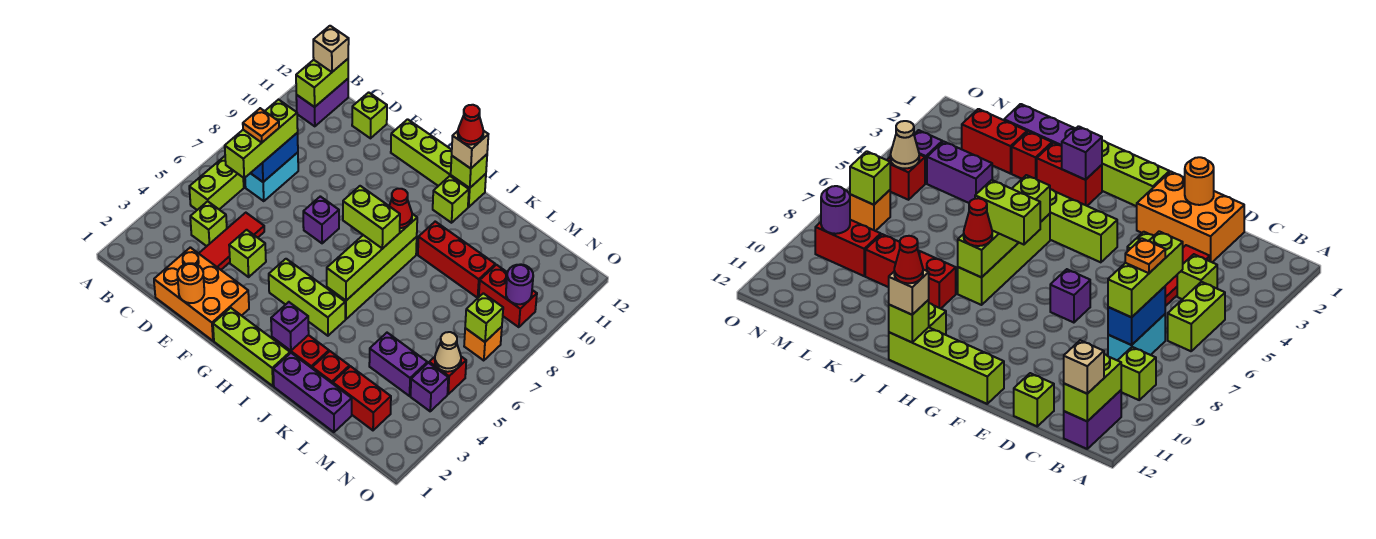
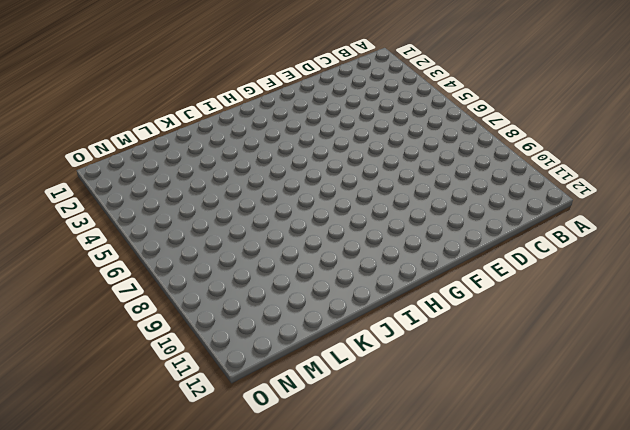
none -> lime brick B5:B6 level 1
none -> lime brick B9 level 1
none -> purple brick B11:B12 level 1
none -> lime brick C4 level 1

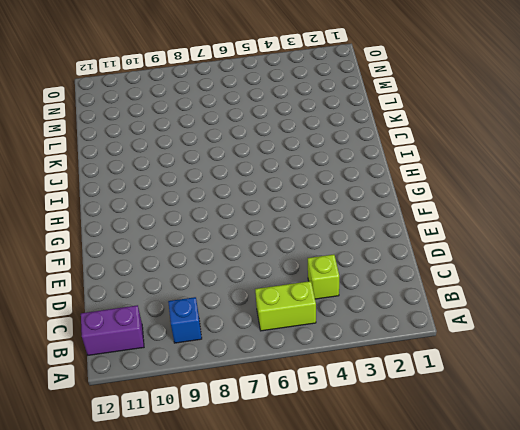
blue brick B9 level 1 -> lime brick B9 level 1
none -> cyan brick C7:C8 level 1
none -> orange brick D1:F2 level 1
none -> red tile D3:D5 level 1
none -> lime brick D12 level 1

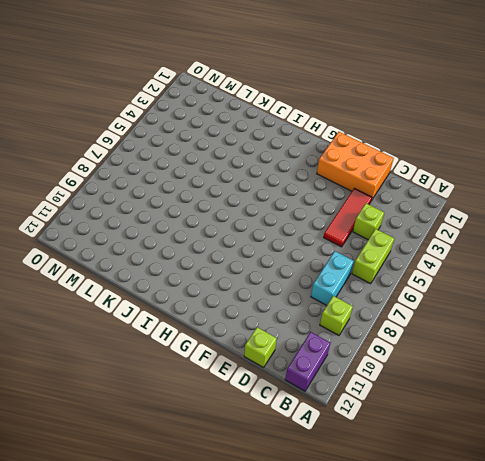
none -> lime brick E4 level 1
none -> purple brick F7 level 1
none -> lime brick F12:I12 level 1
none -> lime brick G1:I1 level 1

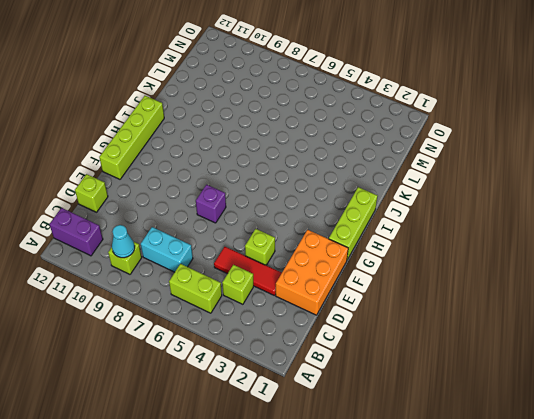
cyan cone B9 level 2 -> none
none -> lime brick G4:I4 level 1
none -> red brick I2:J2 level 1
none -> lime brick I5:I8 level 1
none -> lime brick I11 level 1

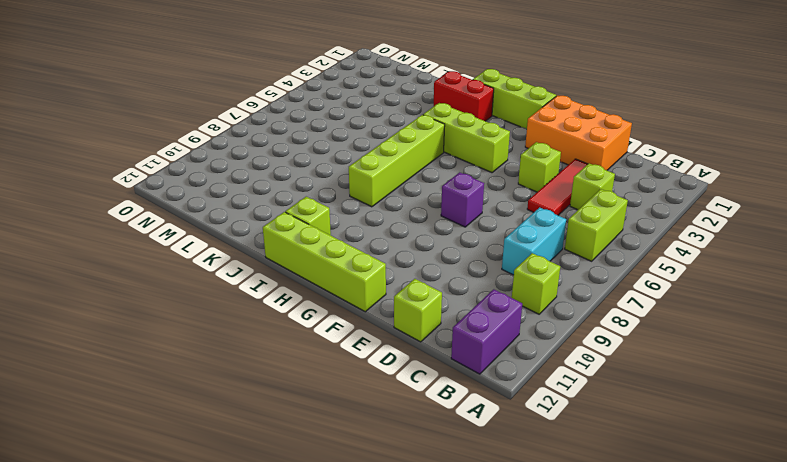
none -> purple brick J1:L1 level 1
none -> red brick J9:L9 level 1
none -> red brick K2 level 1
none -> red brick L2:M2 level 1

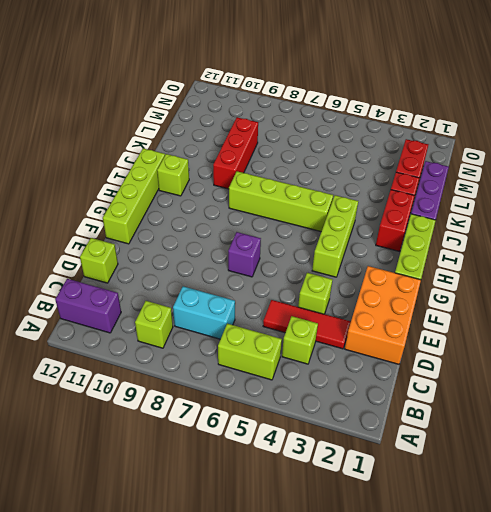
none -> purple brick L4:M4 level 1
none -> red brick M9:N9 level 1
none -> purple brick N4 level 1
none -> red brick N5 level 1

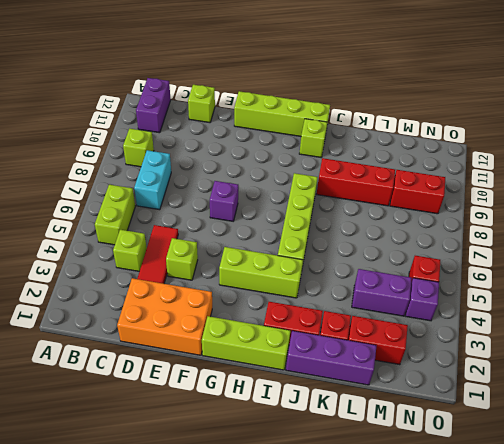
none -> orange brick N7 level 1
none -> lime brick B11:B12 level 2
none -> blue brick C7:C8 level 2
none -> orange round brick E1 level 2

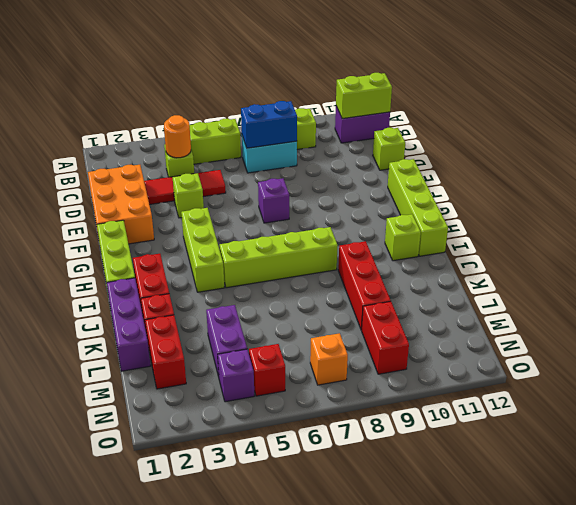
orange round brick C4 level 2 -> orange round brick E1 level 2
none -> purple brick I2 level 2
none -> lime brick I5:I8 level 2
none -> lime brick I12 level 2
none -> tan cone N5 level 2

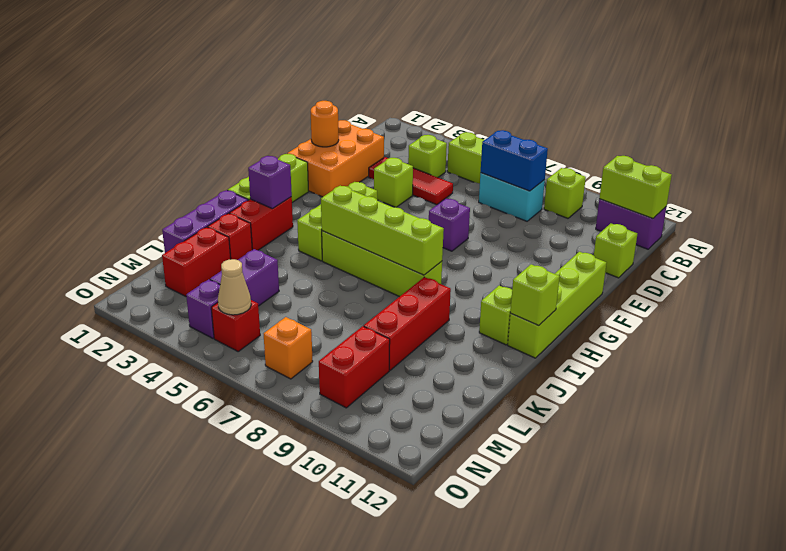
none -> lime brick N7 level 2
none -> purple round brick N9 level 2
none -> tan brick B12 level 3
none -> lime brick C6:C8 level 3

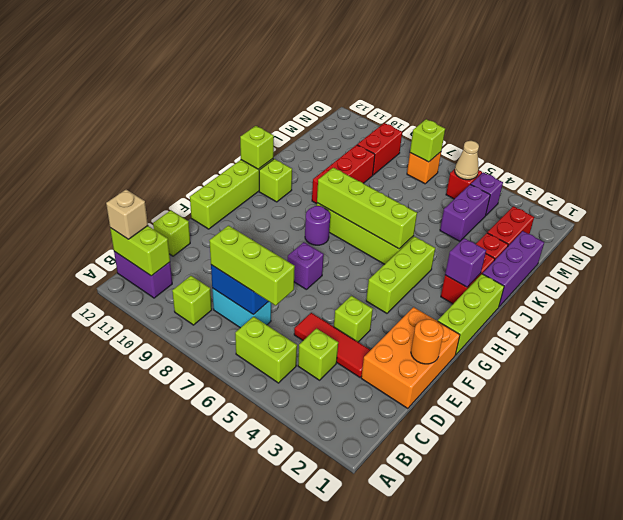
purple round brick H8 level 1 -> purple round brick N9 level 2
none -> lime brick H7:I7 level 3
none -> red cone I8 level 3
none -> tan brick I12 level 3
none -> orange plate C7 level 4

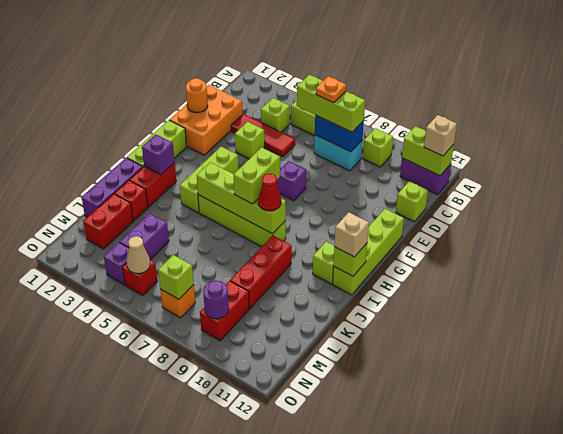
none -> red cone I12 level 4

